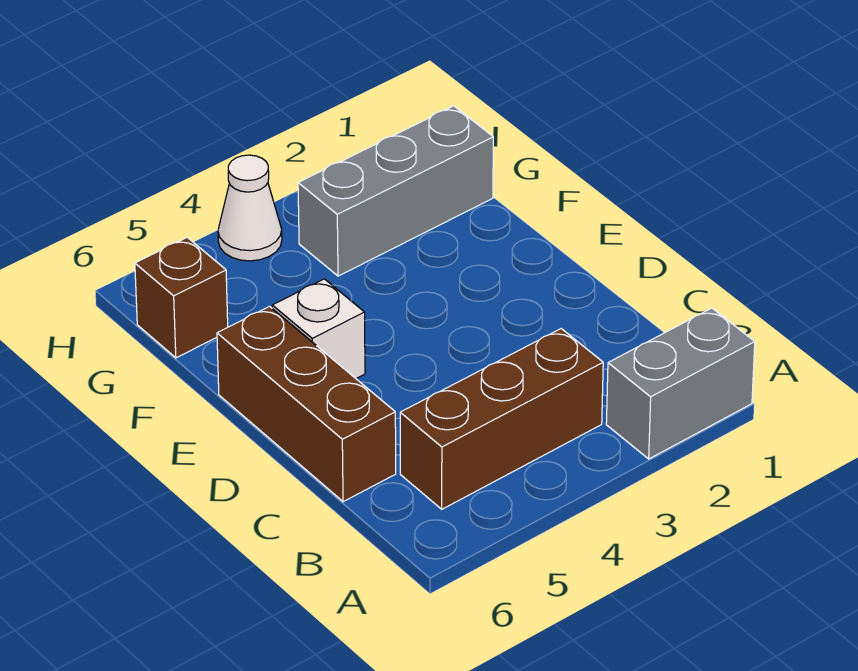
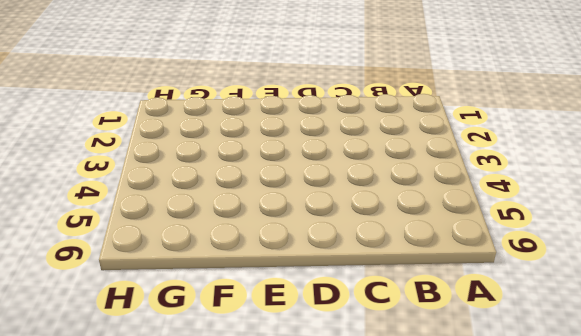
none -> grey brick A1:A2 level 1
none -> brown brick B3:B5 level 1

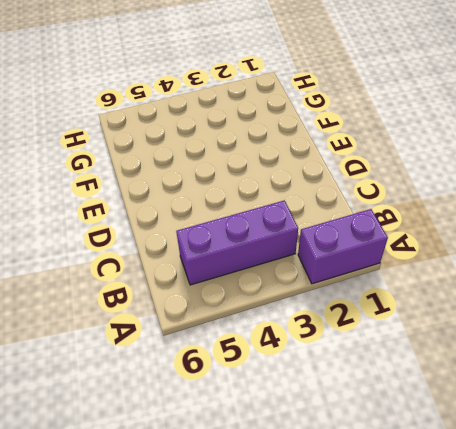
purple brick A1:A2 level 1 -> grey brick A1:A2 level 1
purple brick B3:B5 level 1 -> brown brick B3:B5 level 1
none -> brown brick C6:E6 level 1
none -> white brick E5 level 1

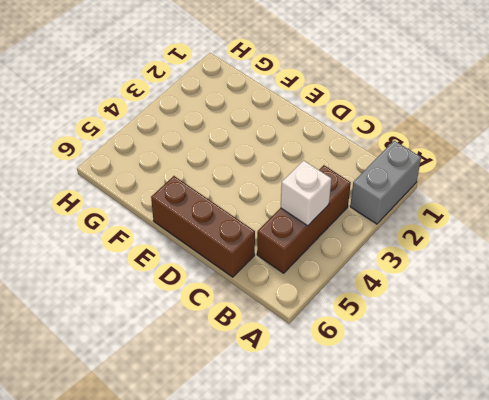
white brick B4 level 2 -> white brick E5 level 1
none -> grey brick G1:G3 level 1
none -> brown brick G6 level 1

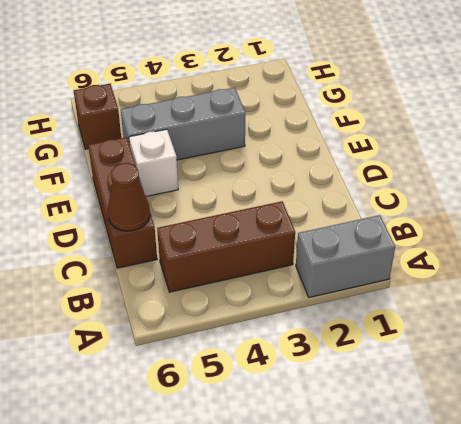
brown cone C6 level 2 -> none
grey brick F3:F5 level 1 -> grey brick G1:G3 level 1
none -> white cone H4 level 1

